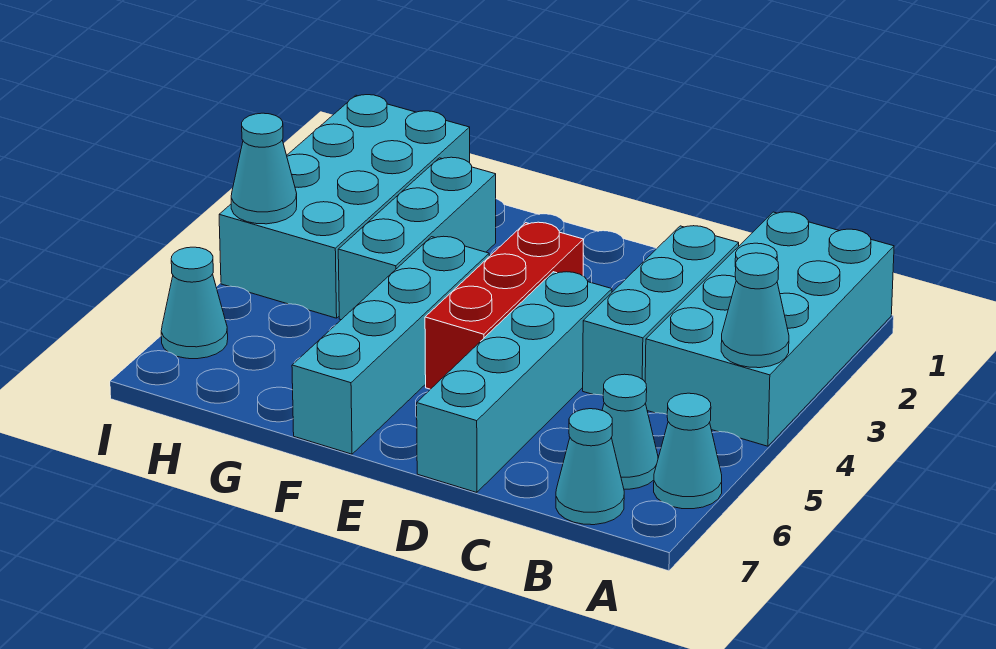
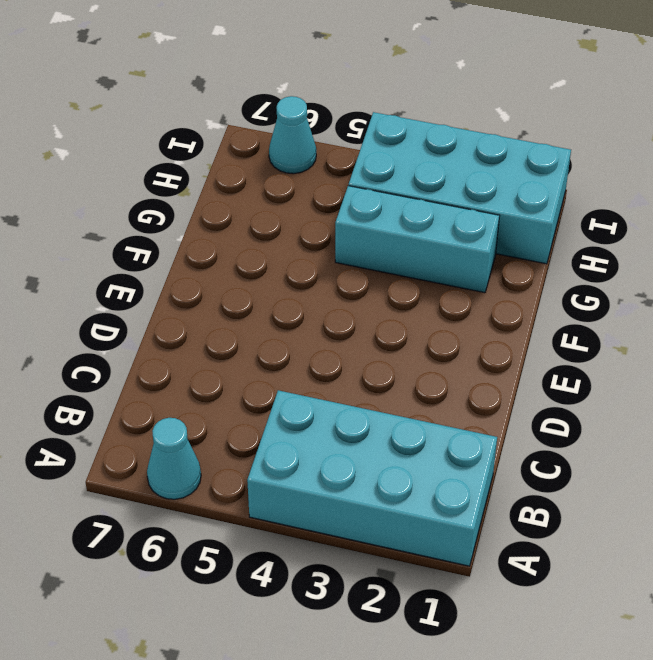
none -> cyan cone B6 level 1
none -> cyan cone B7 level 1
none -> cyan brick C2:C4 level 1

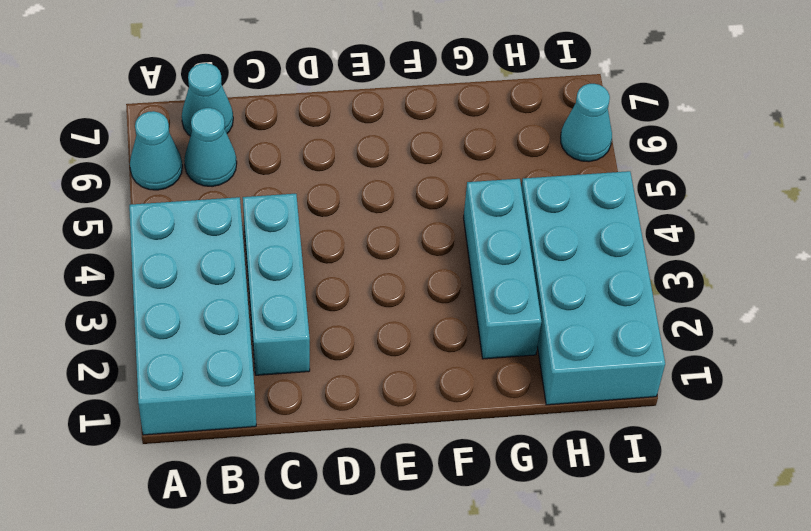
none -> cyan brick D4:D7 level 1
none -> red brick E3:E5 level 1
none -> cyan brick F4:F7 level 1

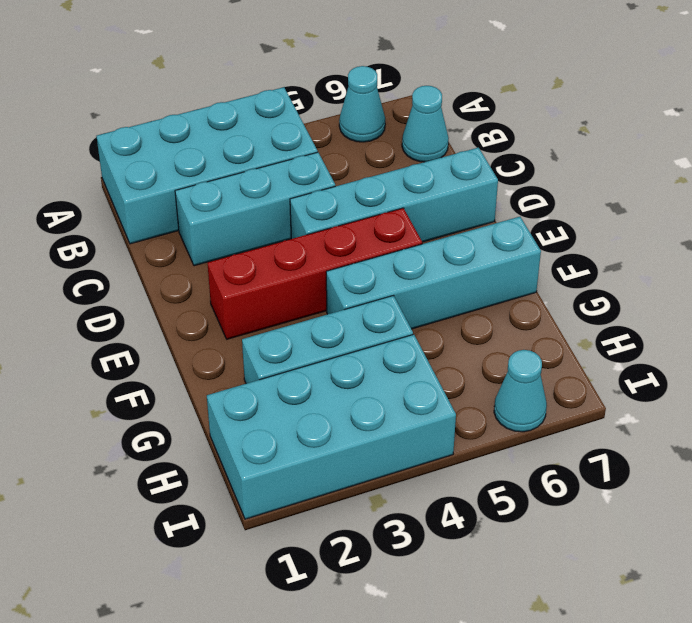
red brick E2:E5 level 1 -> red brick E3:E5 level 1
none -> cyan cone B6 level 1
none -> cyan cone A4 level 2
none -> cyan cone I4 level 2

